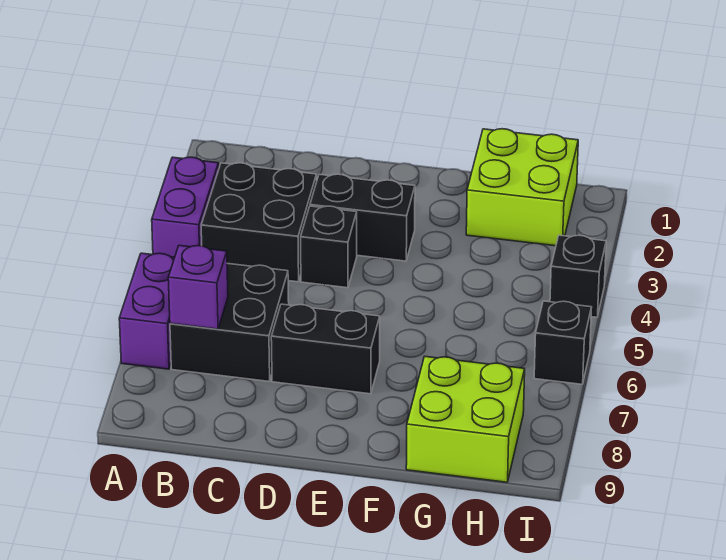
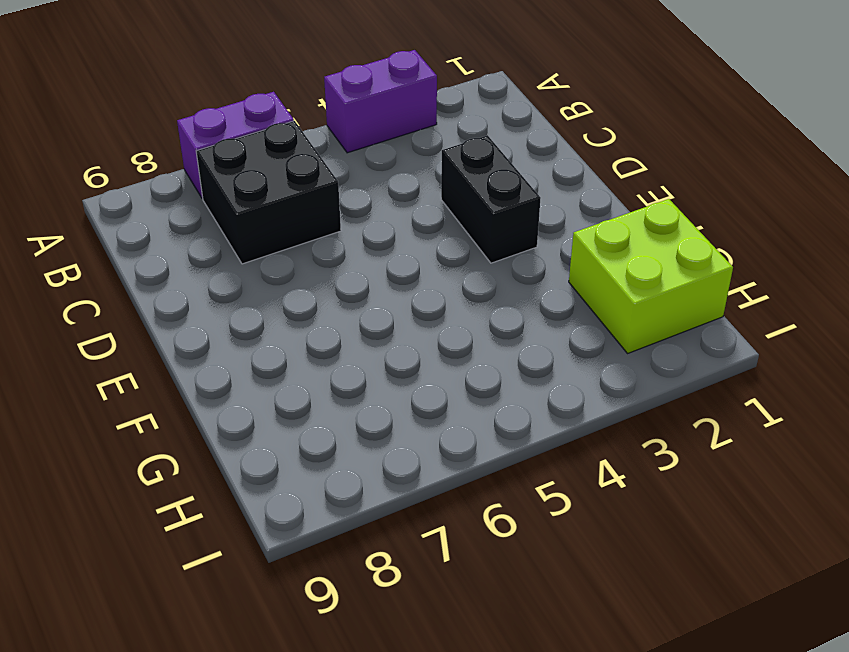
none -> black brick B3:C4 level 1
none -> black brick D4 level 1
none -> black brick D7:E7 level 1

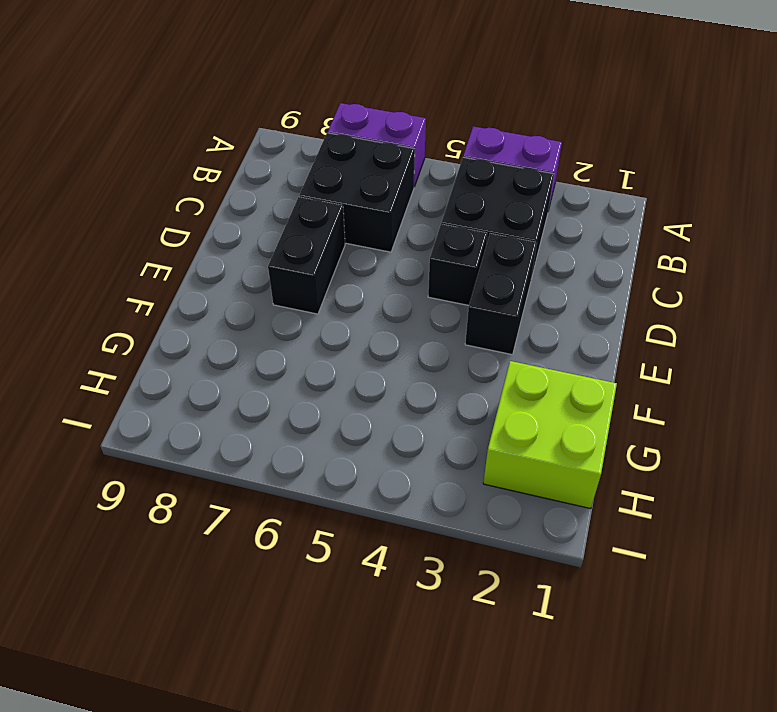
none -> lime brick G8:H9 level 1
none -> black brick I4 level 1
none -> black brick I6 level 1

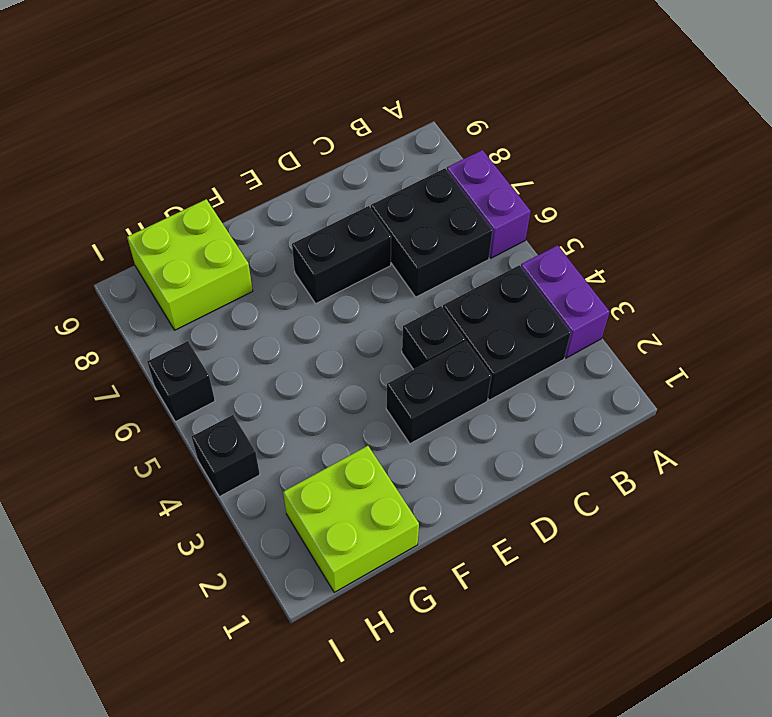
none -> purple brick B7 level 2

